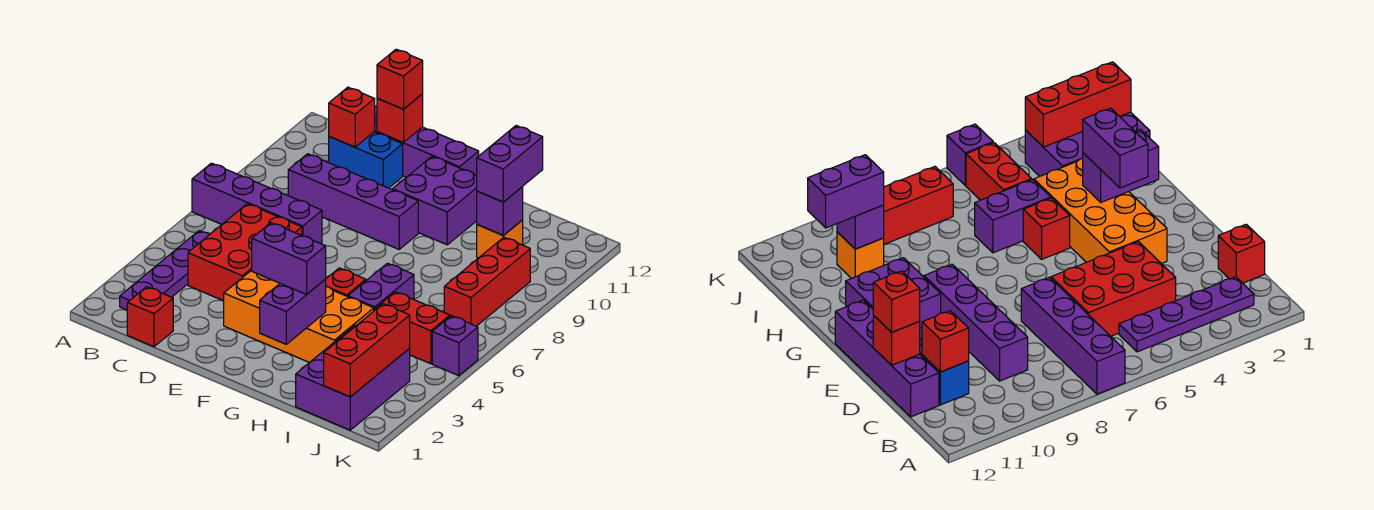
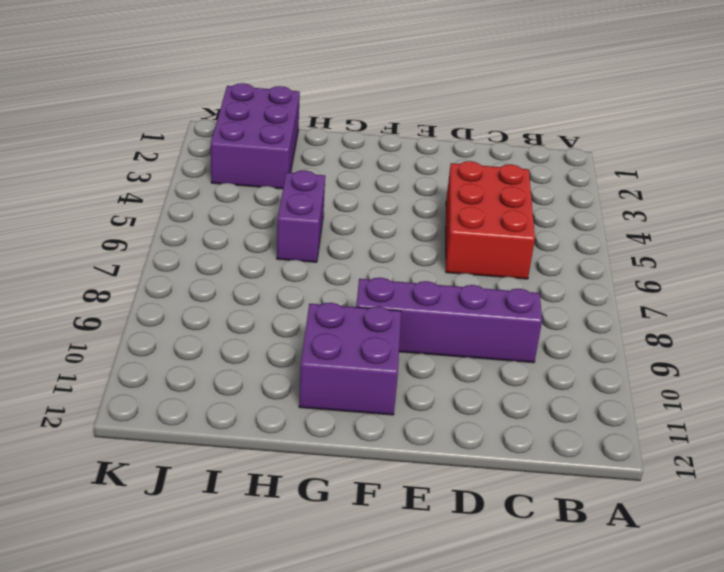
none -> purple brick A7:D7 level 1
none -> purple plate B2:B5 level 1
none -> red brick C1 level 1

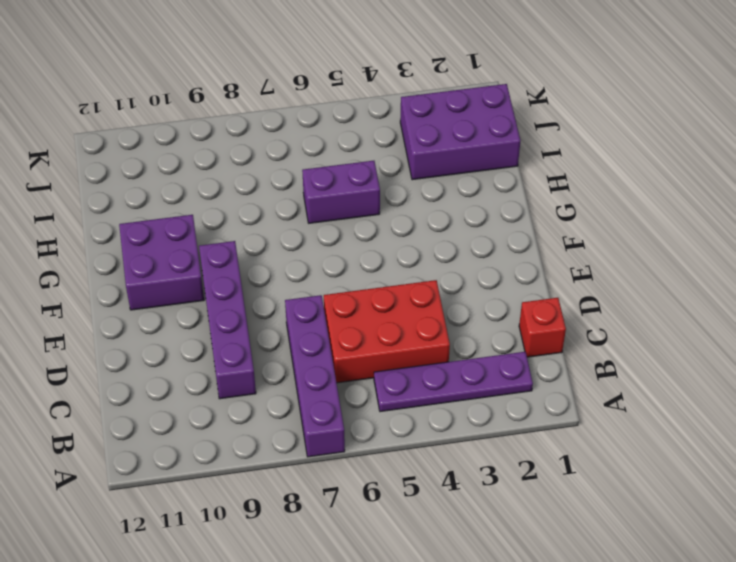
none -> blue brick C11:D11 level 1
none -> purple brick C12:F12 level 1
none -> orange brick E3:H4 level 1

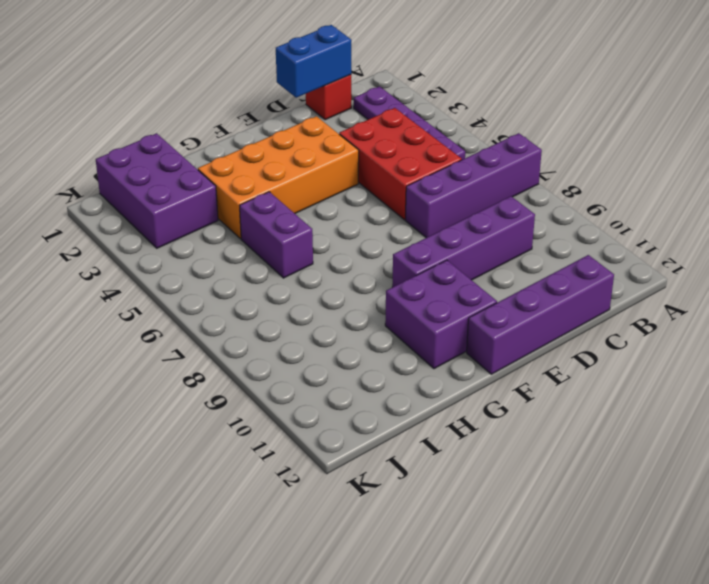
blue brick C1:D1 level 2 -> blue brick C11:D11 level 1
none -> red brick G5 level 1
none -> red brick I5:J5 level 1
none -> orange brick I10 level 1

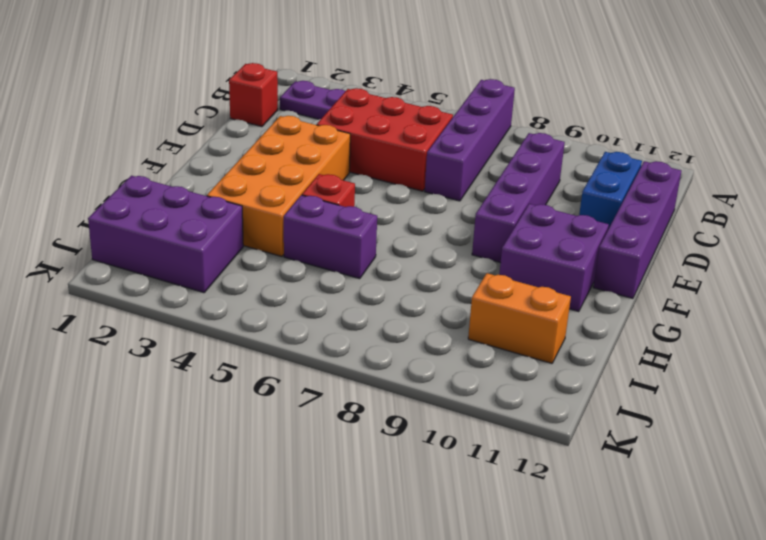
orange brick I10:I11 level 1 -> orange brick I10 level 1
none -> red brick I5:J5 level 1
none -> red brick J7:J9 level 1
none -> purple brick K5 level 1

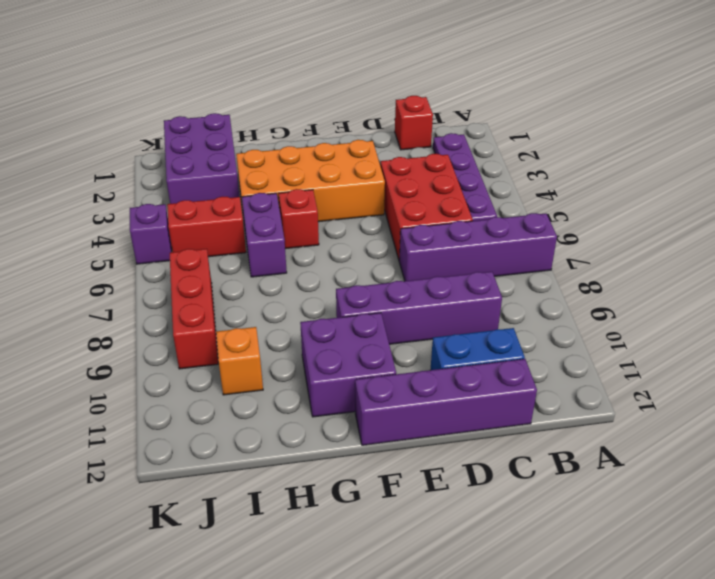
none -> red brick C11 level 2
none -> red brick D12 level 2
none -> purple brick G2:G3 level 2

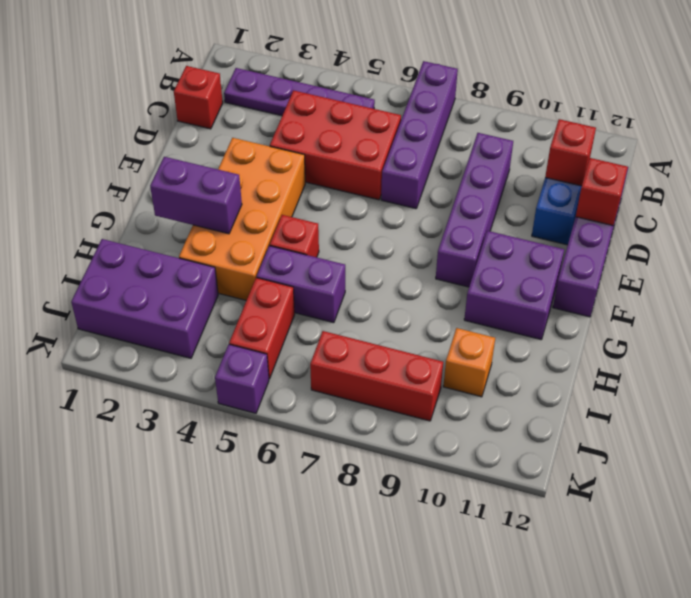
none -> purple brick I10 level 2
none -> red brick J1:J3 level 2
none -> red brick D12 level 3

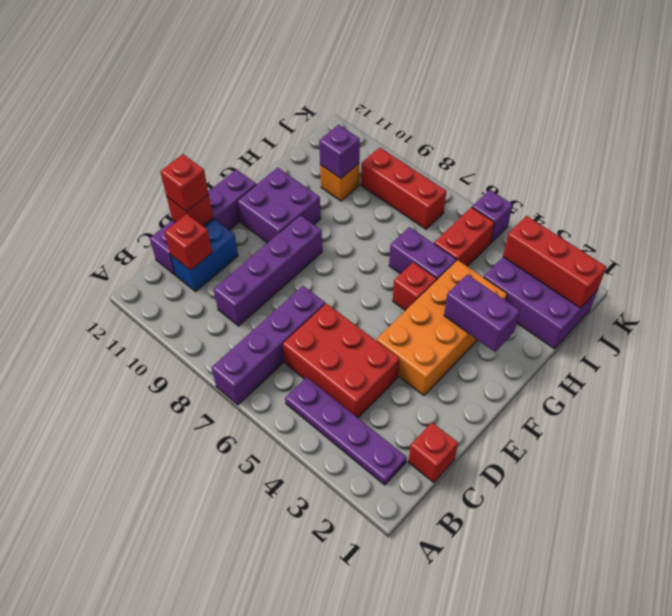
none -> purple brick F3:G3 level 3
none -> purple brick I10:I11 level 3

